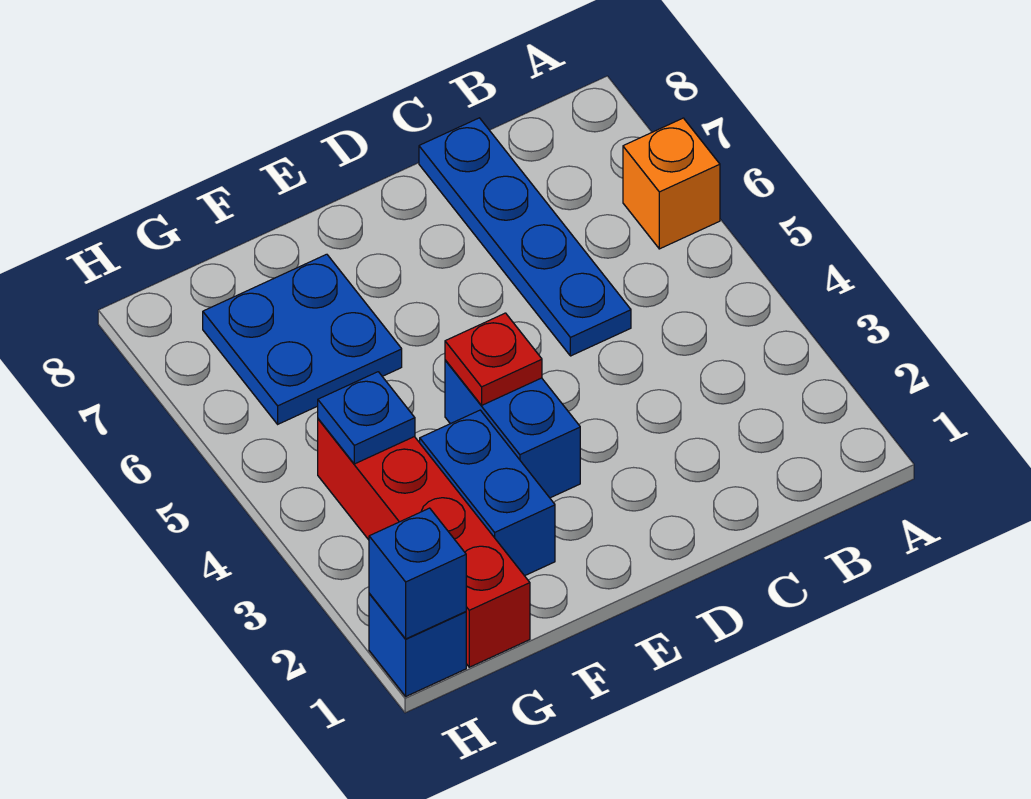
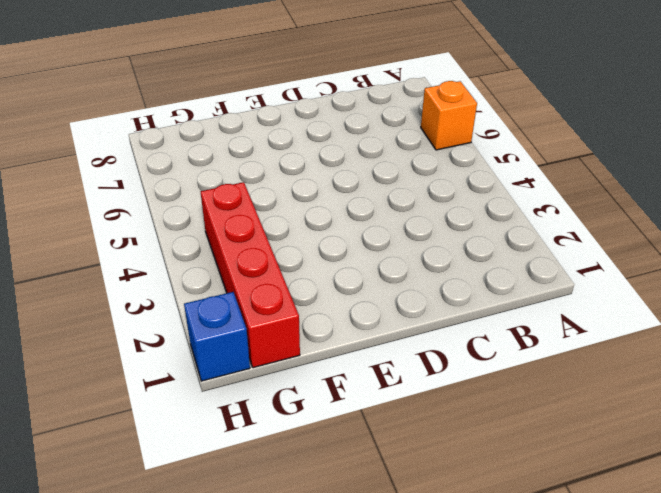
none -> blue plate C5:C8 level 1
none -> blue brick E3:E4 level 1

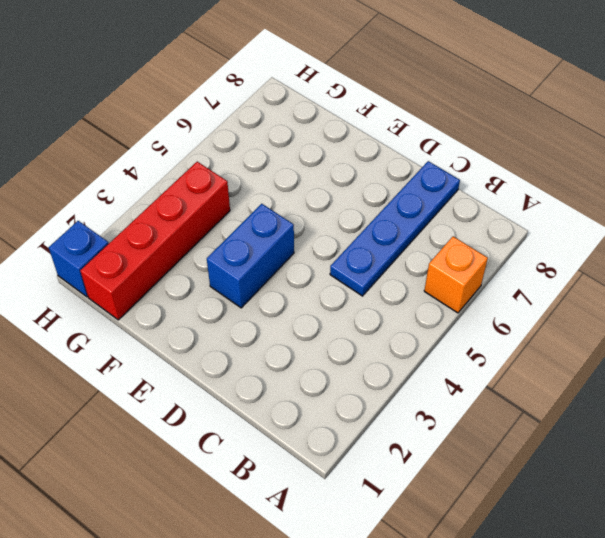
none -> blue brick F2:F3 level 1
none -> blue plate F6:G7 level 1

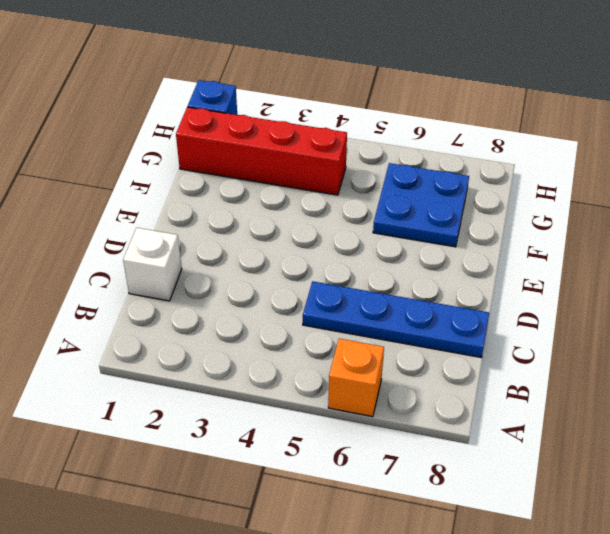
white brick C1 level 1 -> none
none -> blue brick E3:E4 level 1
none -> blue brick F2:F3 level 1

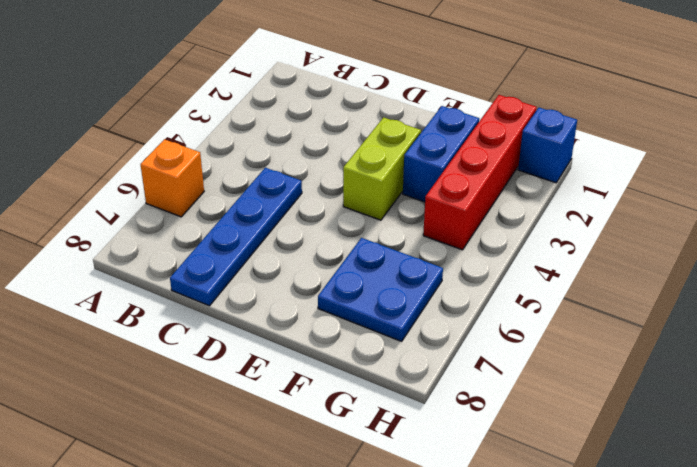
lime brick E3:E4 level 1 -> blue brick E3:E4 level 1
none -> red plate E4 level 2
none -> blue plate G4 level 2

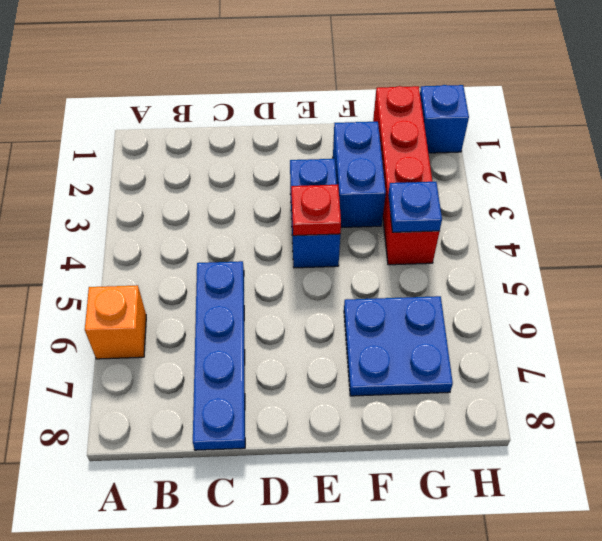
none -> blue brick H1 level 2

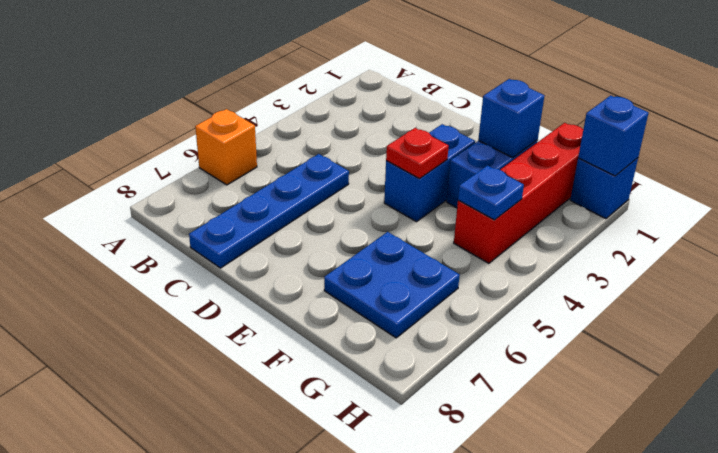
blue brick F2 level 2 -> none

